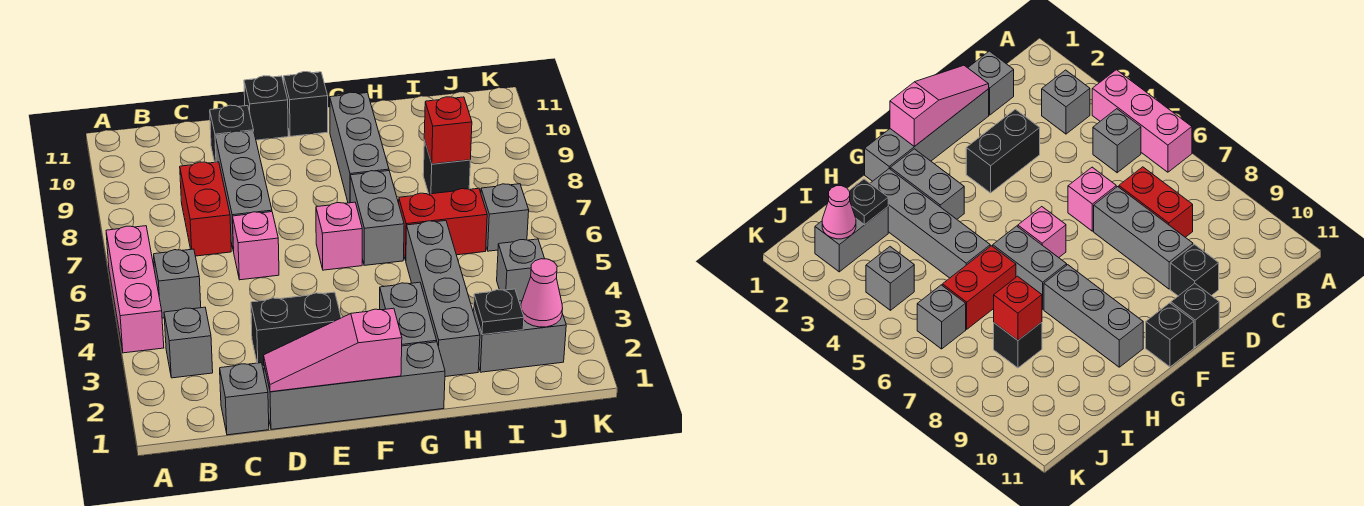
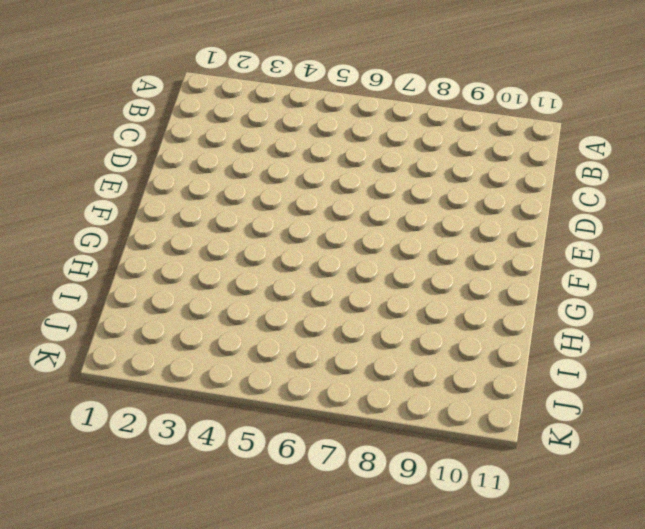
none -> pink brick A4:A6 level 1
none -> grey brick B3 level 1
none -> grey brick B5 level 1

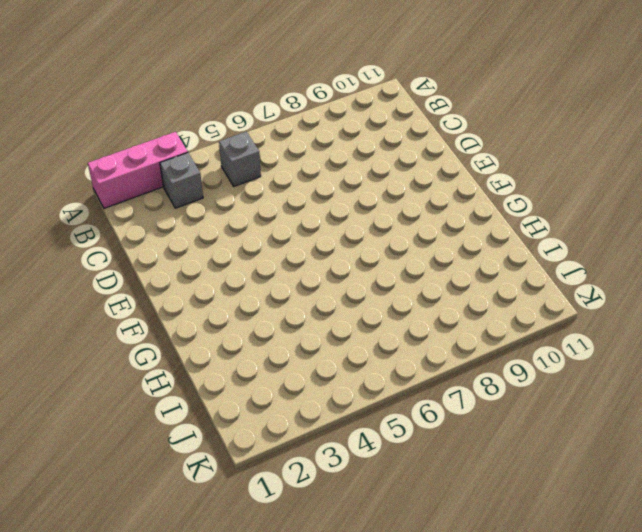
pink brick A1:A3 level 1 -> pink brick A4:A6 level 1
none -> grey brick C1 level 1
none -> red brick C7:C8 level 1
none -> grey brick D1:G1 level 1

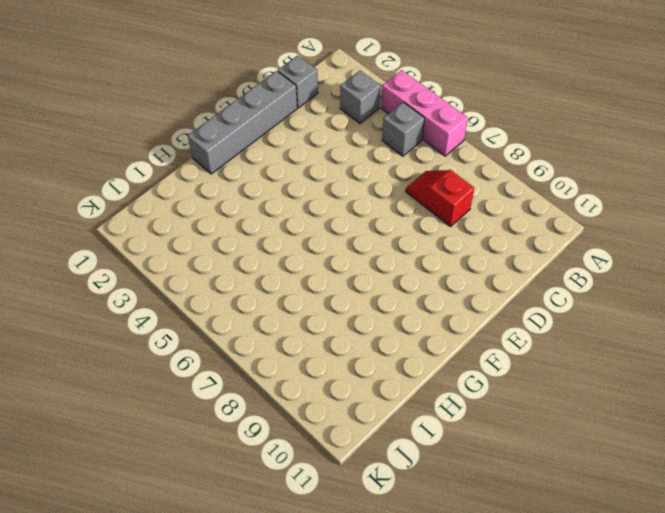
red slope C7:C8 level 1 top 8 -> red brick C7:C8 level 1
none -> black brick D3:E3 level 1
none -> pink brick D6 level 1
none -> grey brick D7:D9 level 1

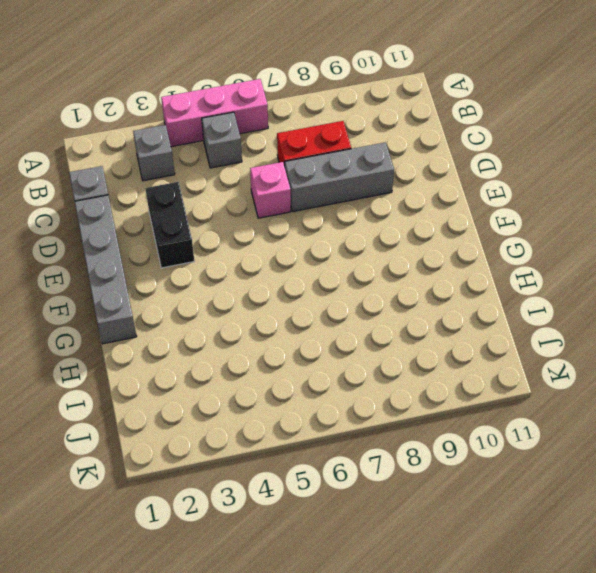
none -> black brick D10 level 1
none -> black brick E11 level 1
none -> pink brick F6 level 1

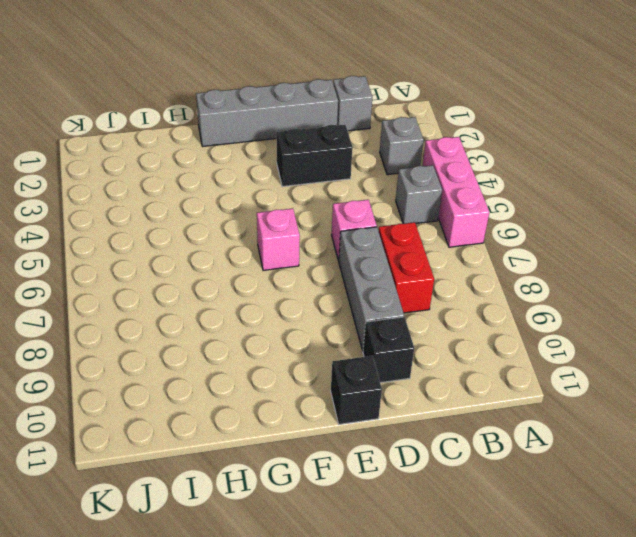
none -> black brick F11 level 1
none -> grey brick G2:G3 level 1
none -> grey brick G6:G7 level 1

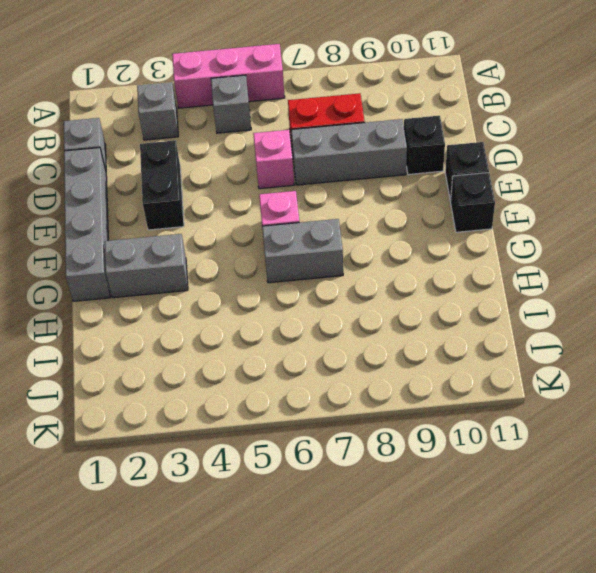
none -> grey brick G8:G10 level 1
none -> grey brick H2:H5 level 1
none -> red brick H6:I6 level 1

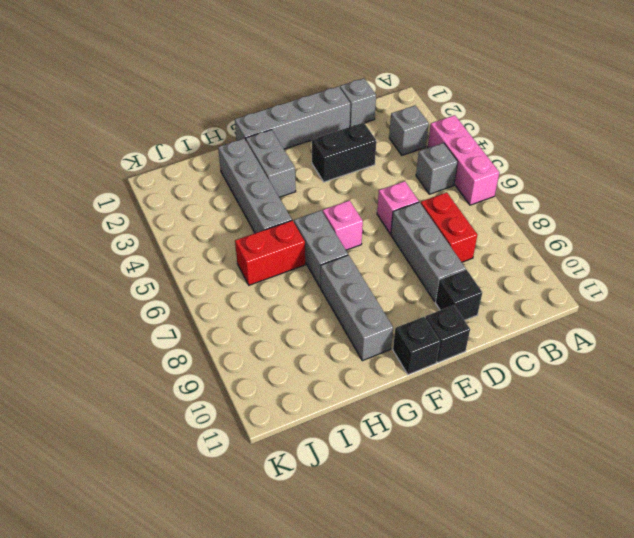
none -> grey brick I2:J2 level 1
none -> black brick I8 level 1
none -> grey brick J4 level 1

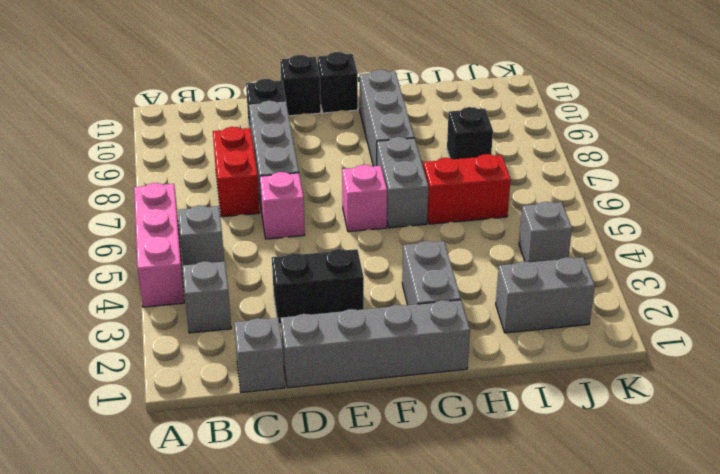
none -> grey brick H2:H5 level 1
none -> grey brick J6 level 1
none -> pink slope D1:F1 level 2 top F

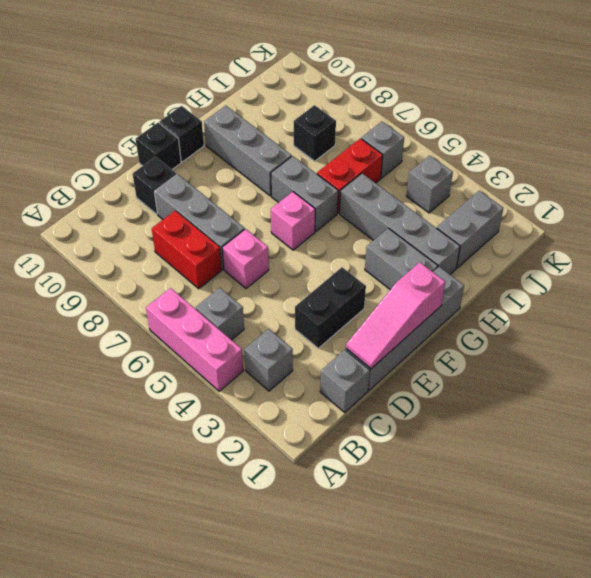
none -> black plate I2 level 2
none -> red brick I8 level 2
none -> pink cone J2 level 2

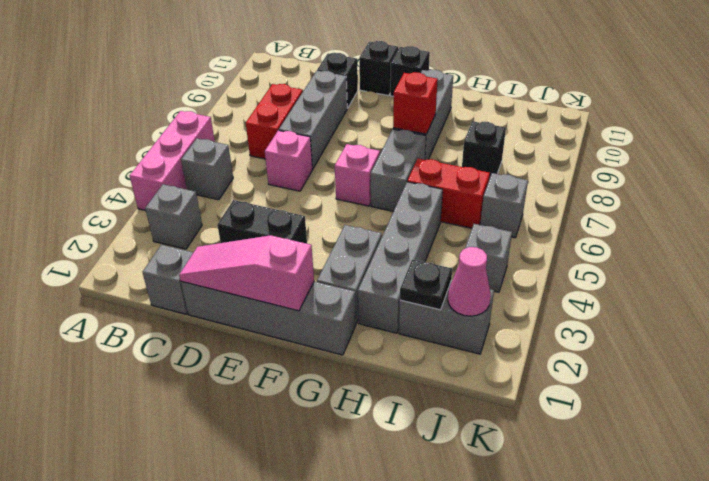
red brick G8 level 2 -> red brick I8 level 2

